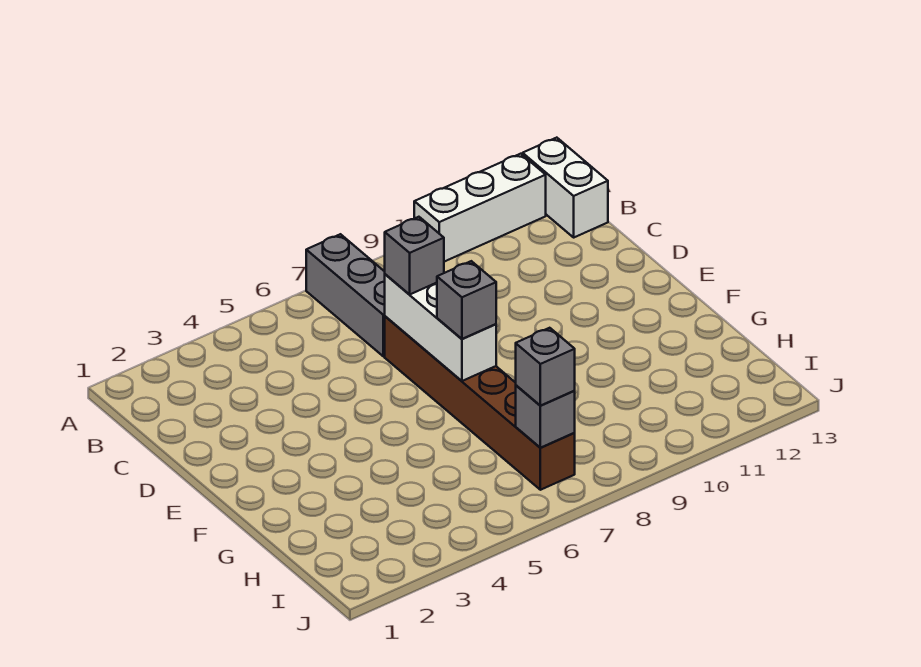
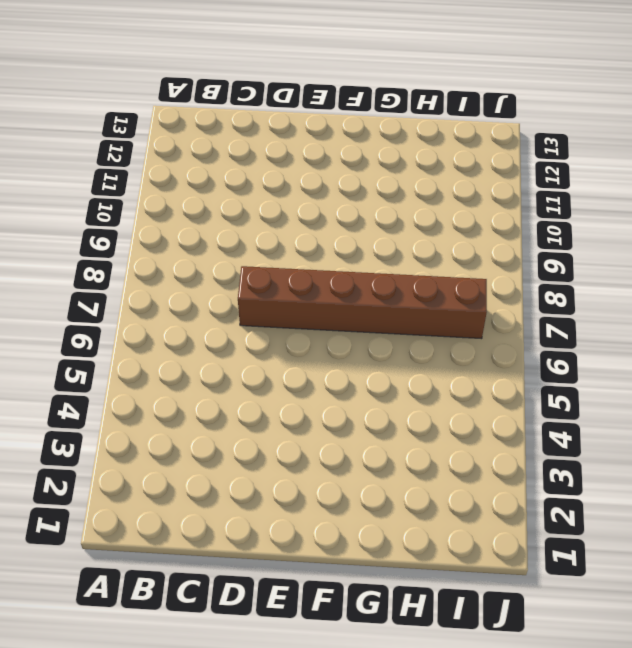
none -> grey brick A7:C7 level 1
none -> white brick A10:A12 level 1

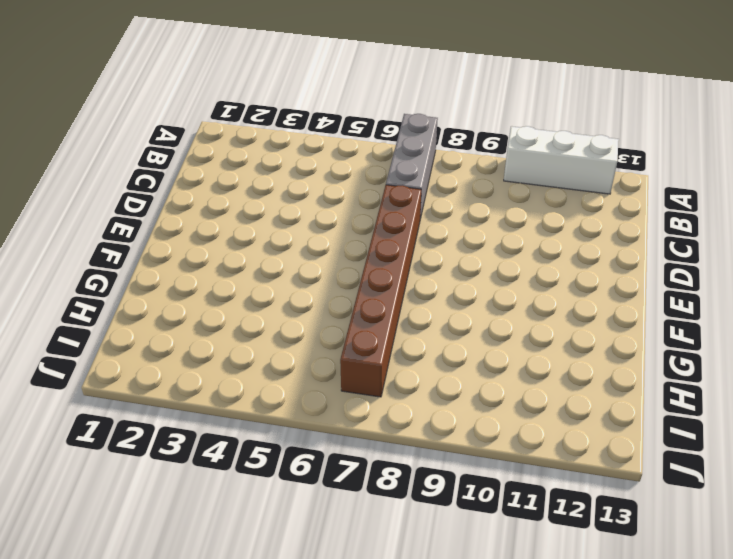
none -> white brick A13:B13 level 1
none -> white brick D7:F7 level 2

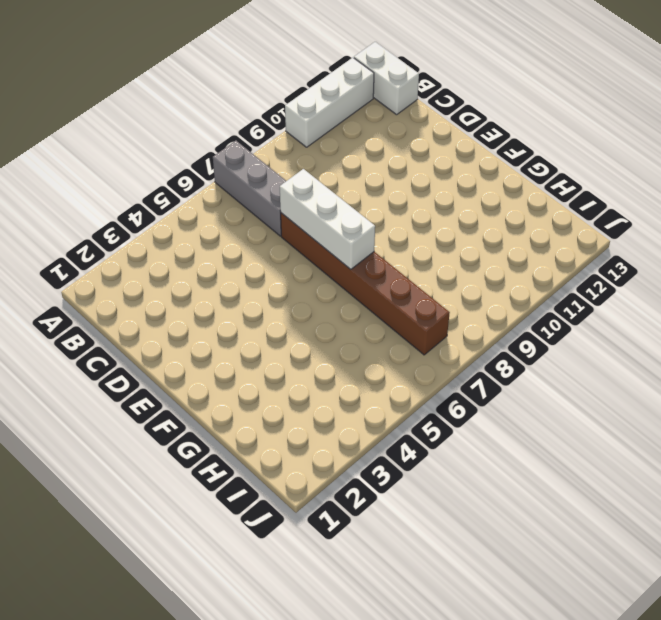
none -> grey brick I7 level 2
none -> grey brick D7 level 3

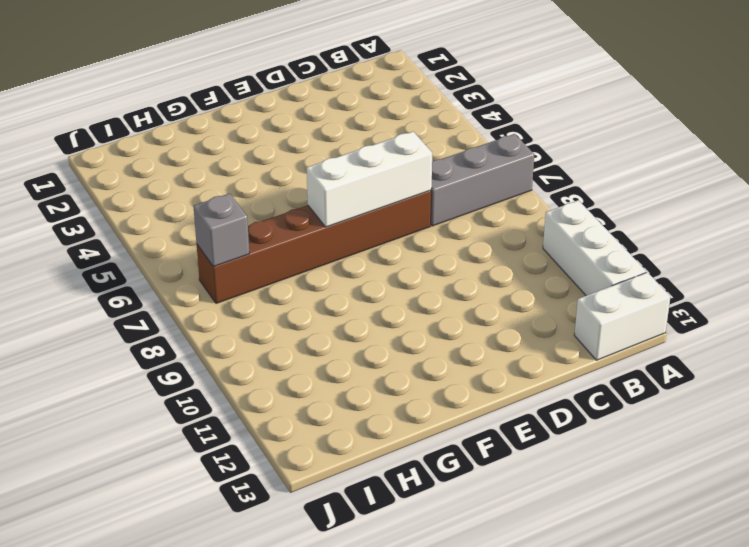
none -> grey brick D7 level 3
none -> grey brick F7 level 3

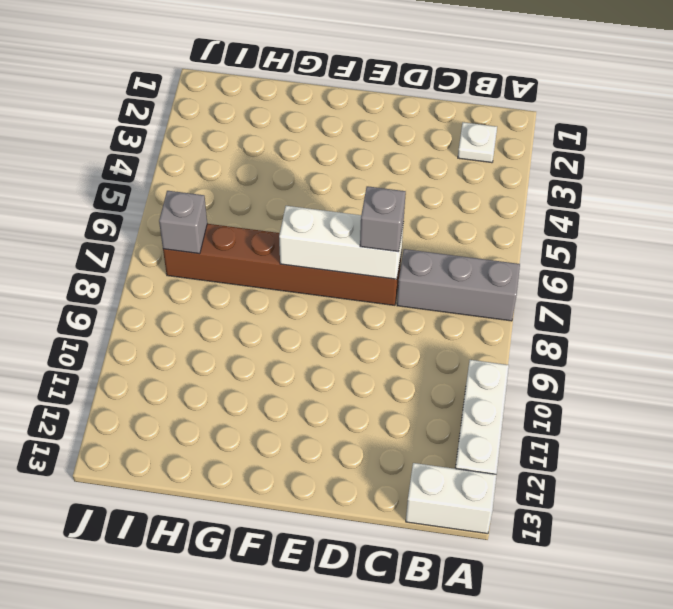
white plate B2 level 1 -> none
none -> grey brick F7 level 3
none -> grey brick I7 level 3

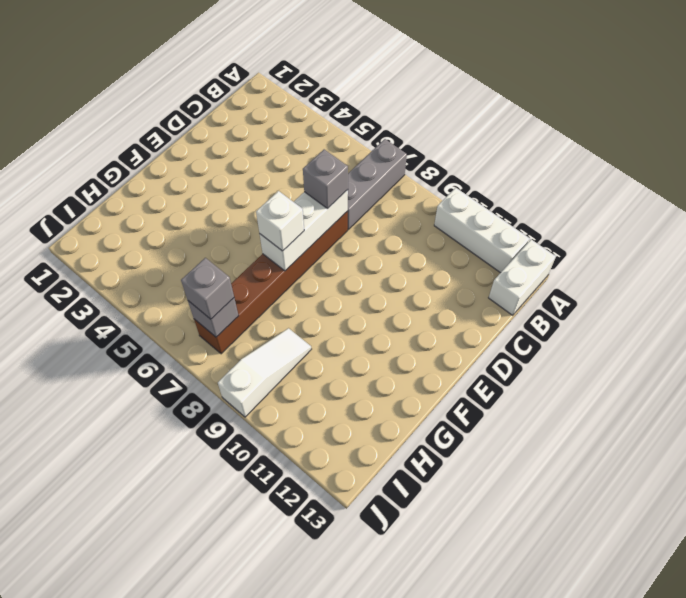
white brick F7 level 3 -> grey brick F7 level 3
white slope H9:J9 level 1 top J -> none

